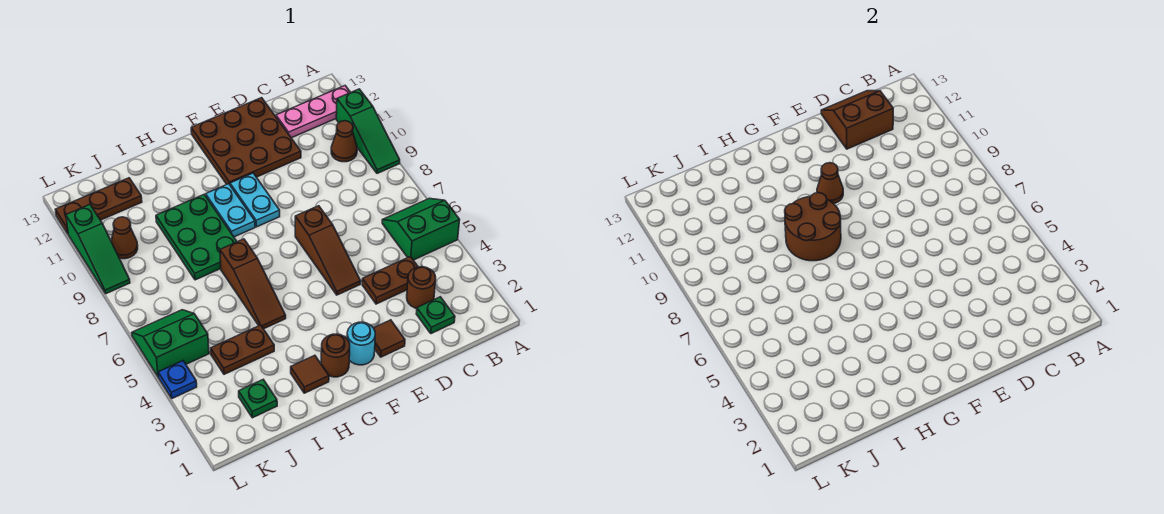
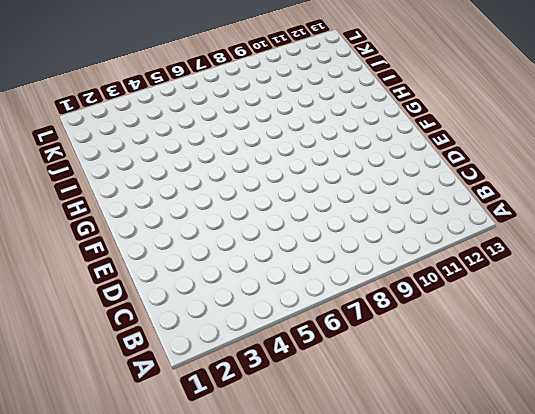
none -> green slope A5:B6 level 1 top 5
none -> green slope A9:A11 level 1 top 11
none -> pink plate A12:C12 level 1

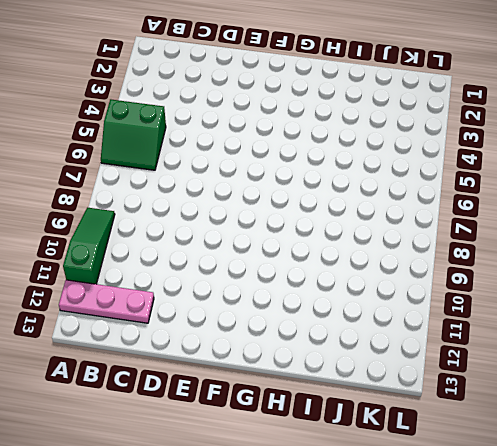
none -> brown cone B10 level 1
none -> green plate C2 level 1
none -> brown round brick C3 level 1

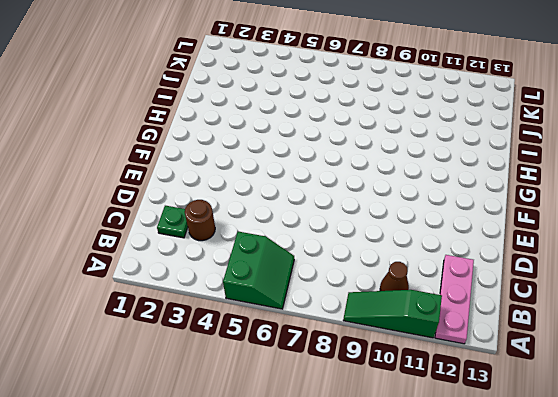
none -> brown plate C4:D4 level 1
none -> brown plate D11:F13 level 1
none -> brown tile E2 level 1

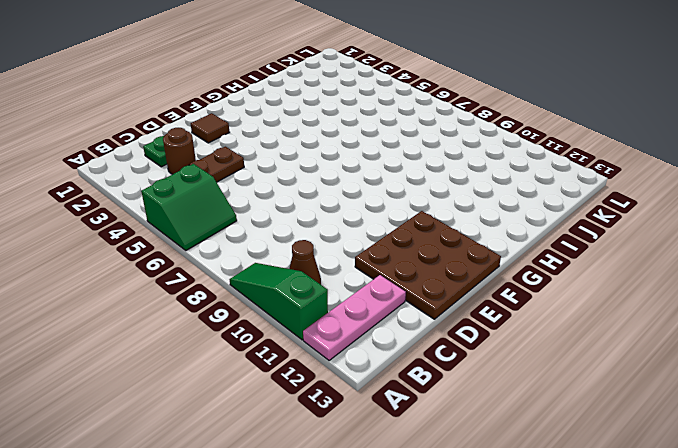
none -> brown slope E5:E7 level 1 top 7
none -> cyan round brick F2 level 1
none -> cyan plate F9:F10 level 1

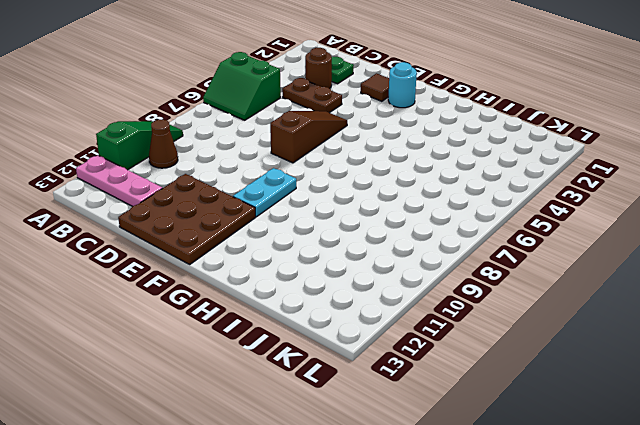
none -> brown round brick G2 level 1
none -> cyan plate G9:G10 level 1
none -> brown tile H2 level 1

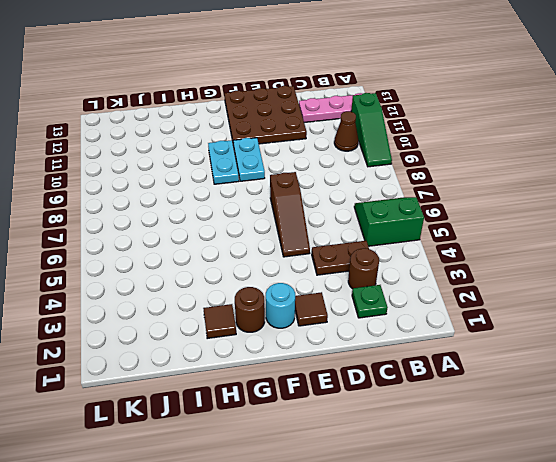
none -> brown slope H5:H7 level 1 top 7
none -> green plate H8:I10 level 1
none -> brown plate I4:J4 level 1

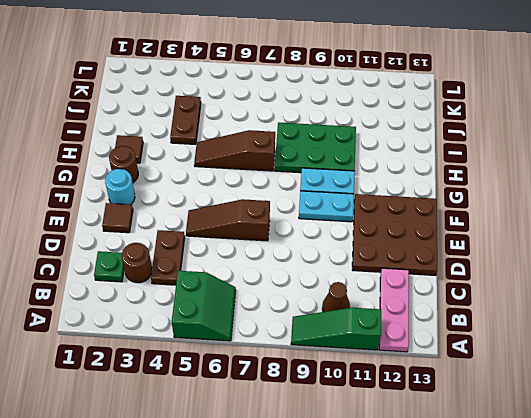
none -> green plate J2 level 1
none -> brown plate J12:L12 level 1
none -> green slope K5:L6 level 1 top 5

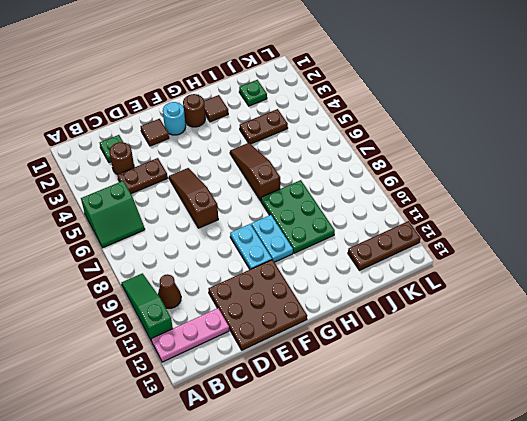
none -> green slope K5:L6 level 1 top 5
none -> brown cone K10 level 1
none -> blue plate L4 level 1

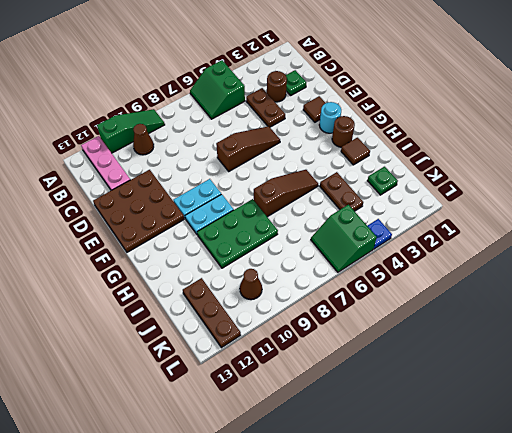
none -> green slope L9:L11 level 1 top 11
none -> brown slope C12:D13 level 2 top 12
none -> brown cone F10 level 2

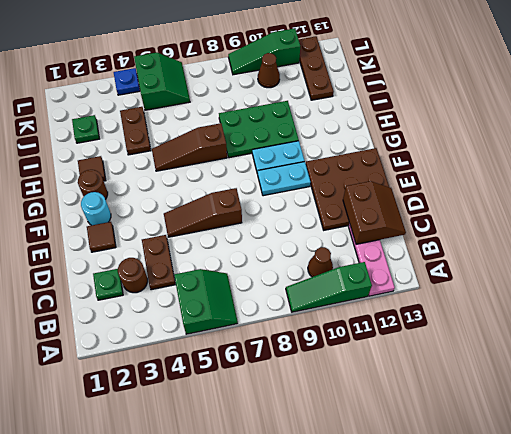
none -> brown cone F10 level 2
none -> brown round brick G8:H9 level 2

